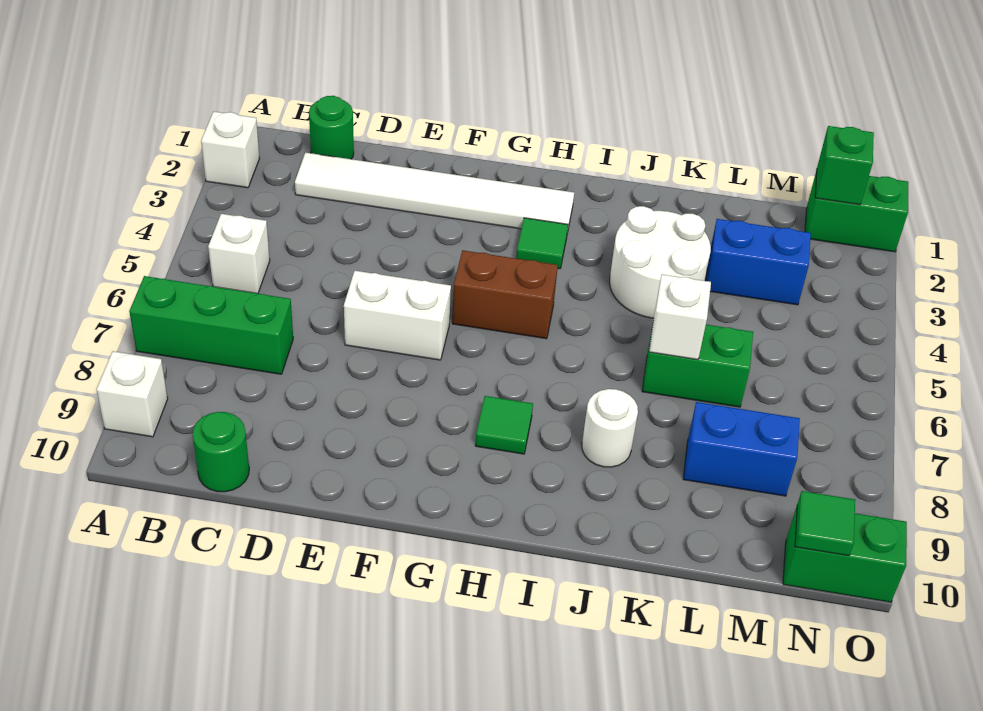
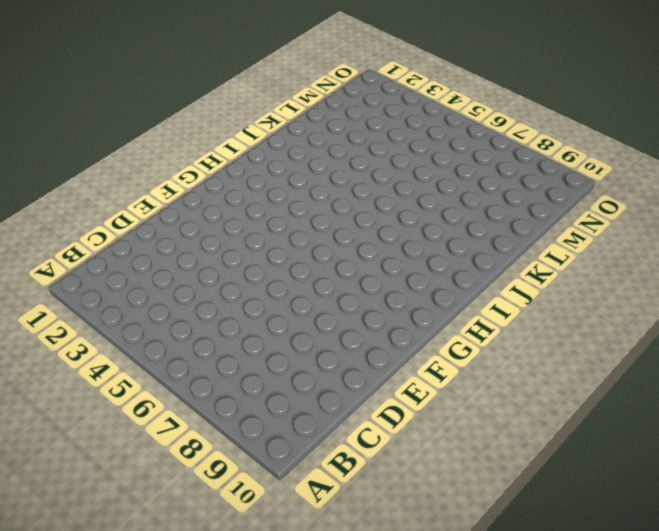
none -> white brick A2 level 1
none -> green brick A7:C7 level 1
none -> white brick A9 level 1

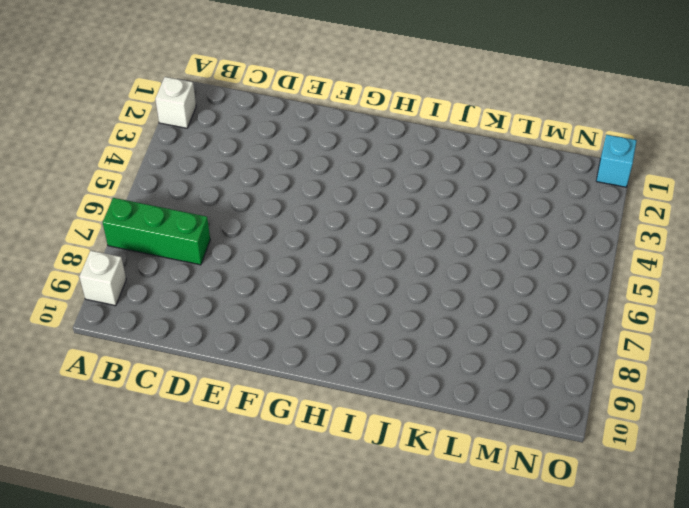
cyan brick O1 level 1 -> green brick N1:O1 level 1
none -> white brick B5 level 1
none -> green round brick C1 level 1
none -> white tile C2:H2 level 1

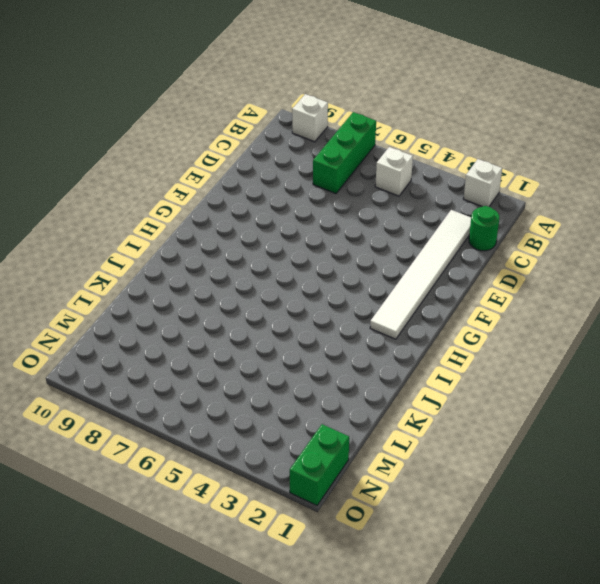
none -> green round brick C10 level 1
none -> white brick E6:F6 level 1
none -> brown brick G5:H5 level 1

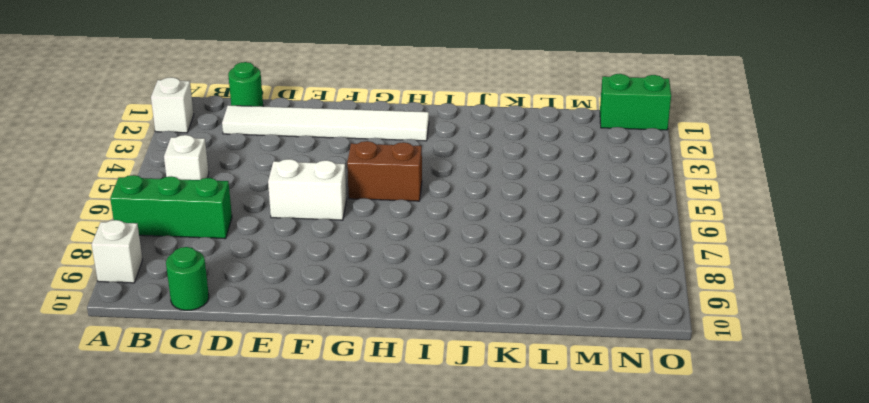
none -> green tile H3 level 1
none -> green tile H8 level 1
none -> white round brick J3:K4 level 1

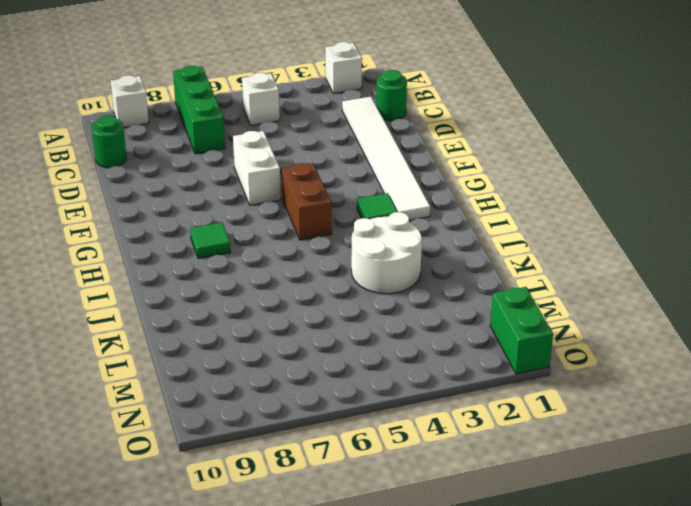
none -> white round brick J8 level 1
none -> green brick K6:L6 level 1
none -> blue brick L3:M3 level 1

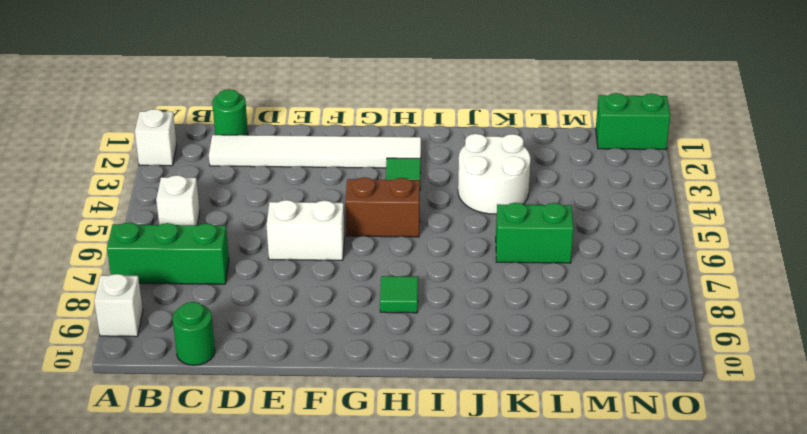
none -> white round brick J8 level 1
none -> blue brick L3:M3 level 1
none -> blue brick L8:M8 level 1

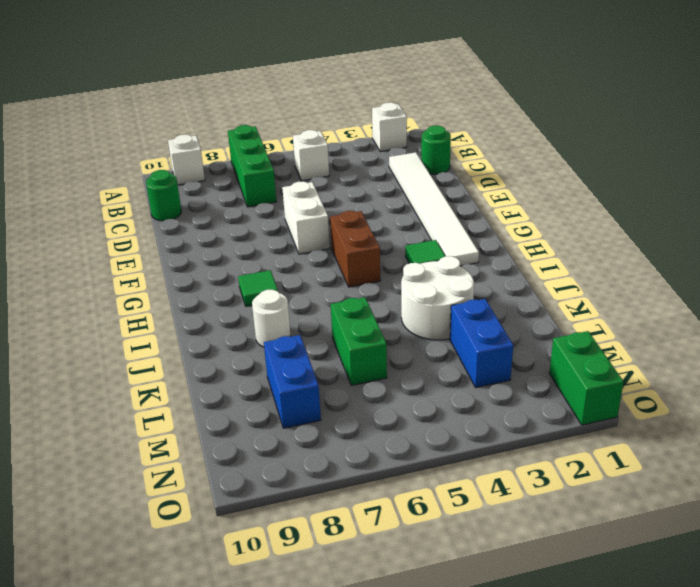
none -> green brick N10:O10 level 1
none -> white brick K6 level 2
none -> green brick N1 level 2

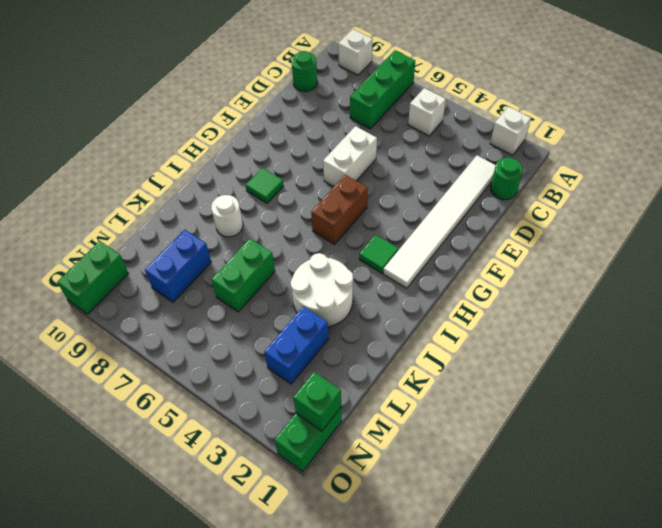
none -> white brick K6 level 2
none -> green tile N10 level 2

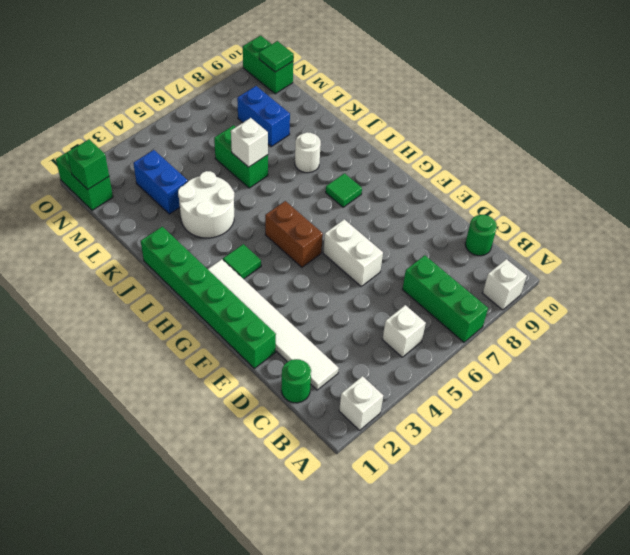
green brick E1:J1 level 1 -> none

